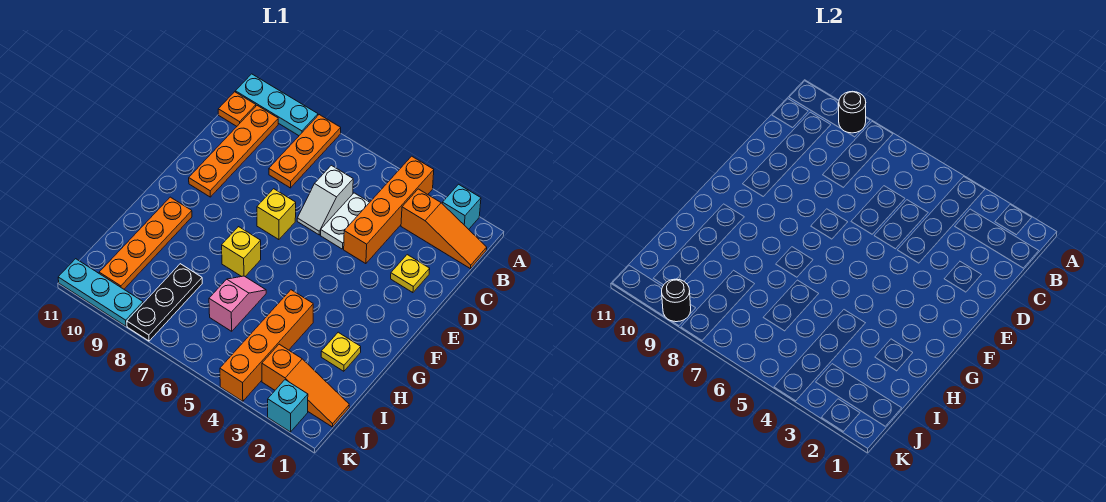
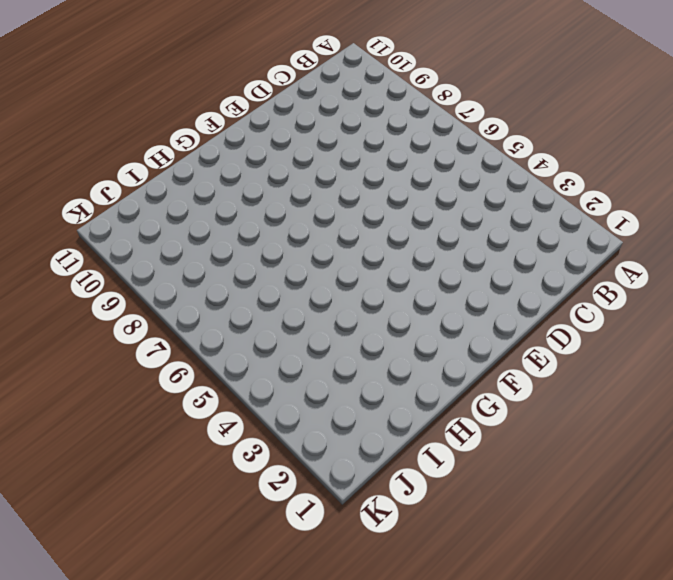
none -> cyan brick A2 level 1
none -> orange brick A4:D4 level 1
none -> orange plate A8:C8 level 1

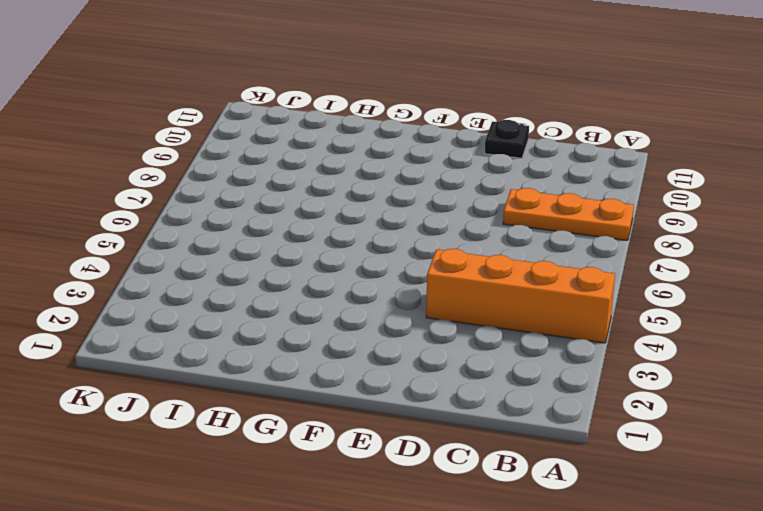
black plate D11 level 1 -> none
none -> cyan brick A2 level 1
none -> cyan plate A9:A11 level 1
none -> orange slope B1:B3 level 1 top 3

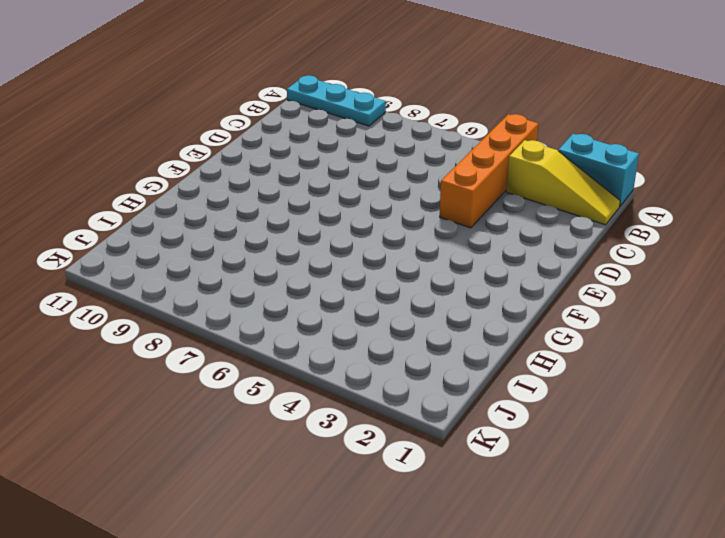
cyan brick A1:A2 level 1 -> cyan brick A2 level 1
yellow slope B1:B3 level 1 top 3 -> orange slope B1:B3 level 1 top 3
none -> orange plate A8:C8 level 1
none -> orange plate B10:E10 level 1
none -> orange plate B11 level 1

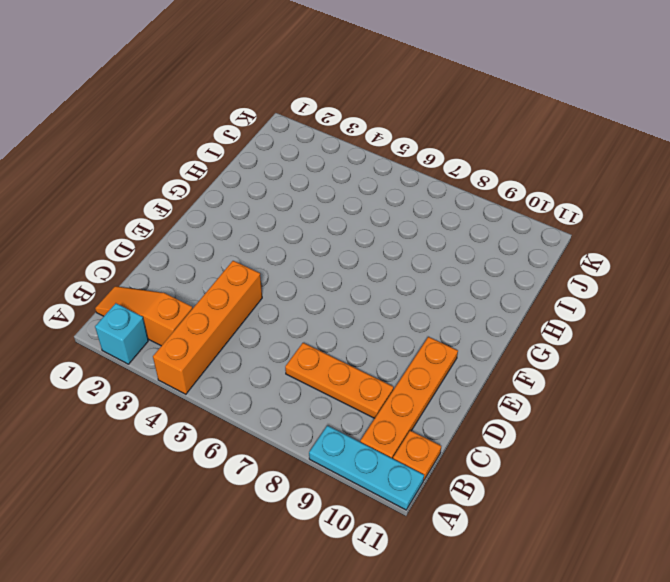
orange plate C7:C9 level 1 -> orange plate A8:C8 level 1
none -> white plate C5:D5 level 1
none -> white slope C6:D6 level 1 top C
none -> yellow plate D2 level 1

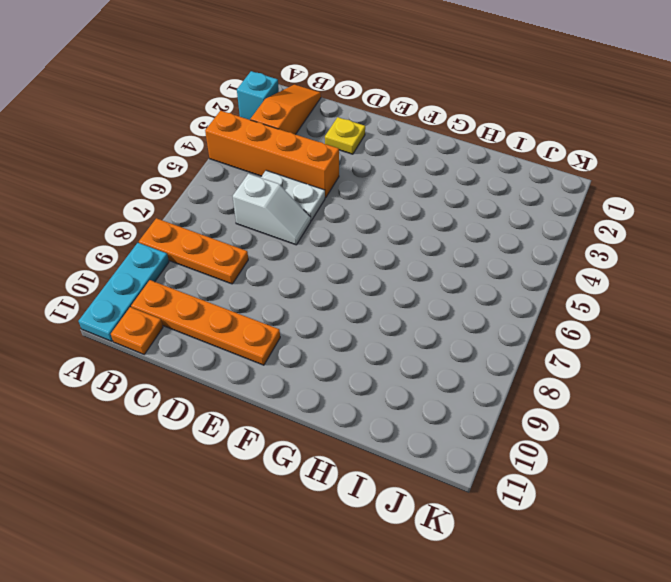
none -> yellow brick E7 level 1
none -> yellow brick G7 level 1
none -> orange plate G10:J10 level 1

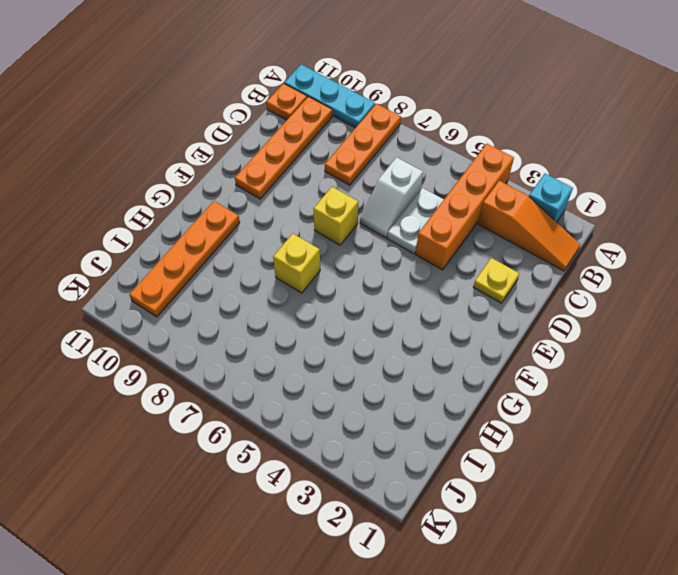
none -> yellow plate H2 level 1
none -> orange brick H4:K4 level 1
none -> pink slope H6:I6 level 1 top I

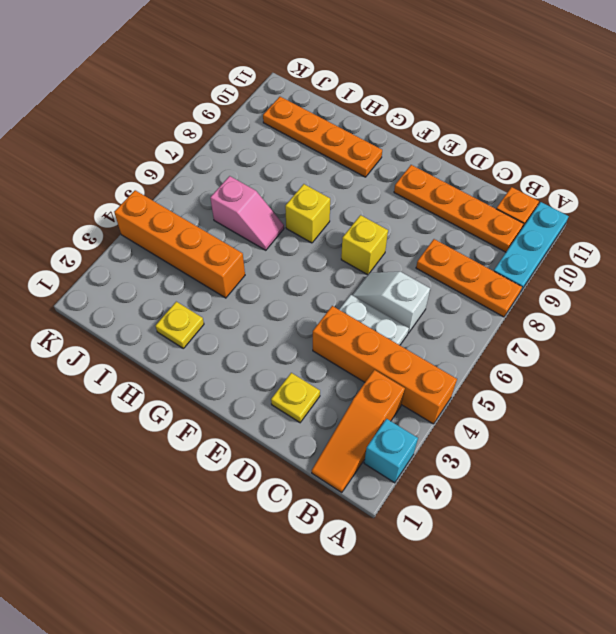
none -> black plate I8:K8 level 1
none -> orange slope J1:J3 level 1 top 3
none -> cyan brick K2 level 1

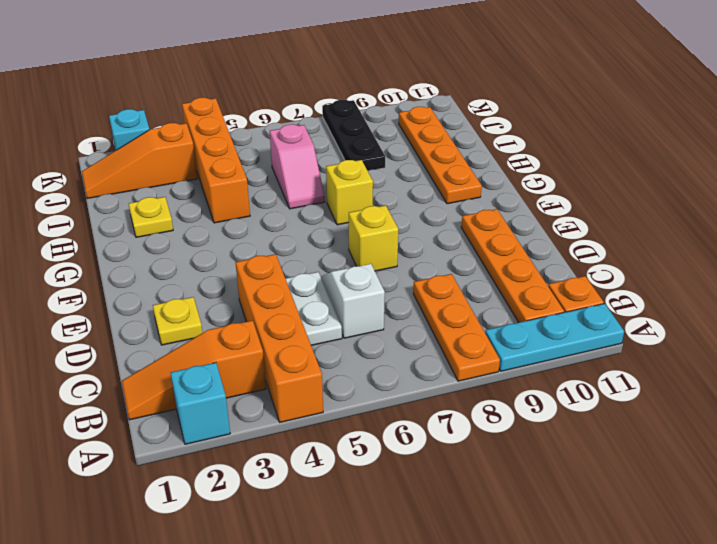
none -> cyan plate K9:K11 level 1
none -> black round brick A9 level 2
none -> black round brick K9 level 2

